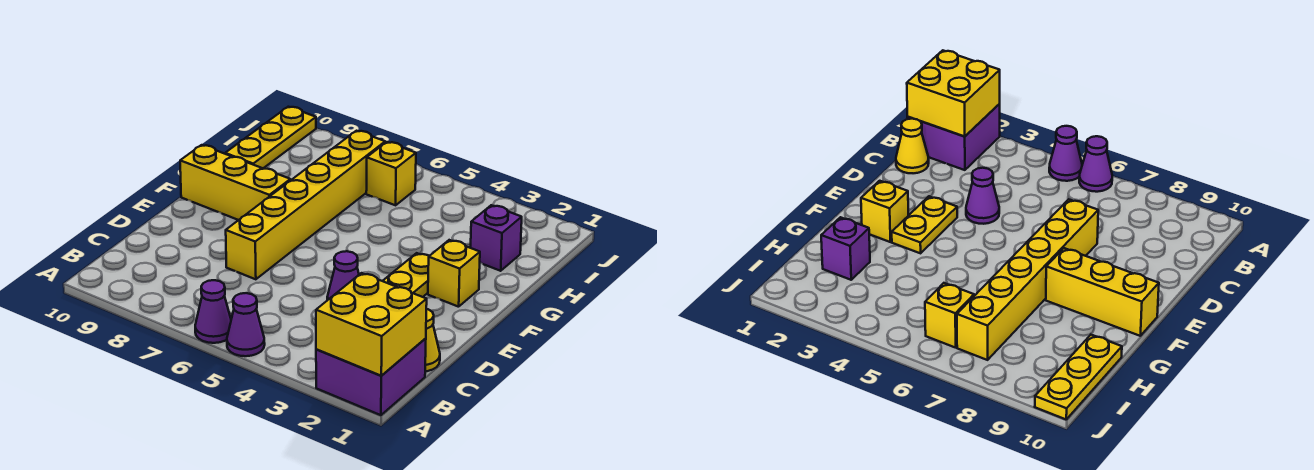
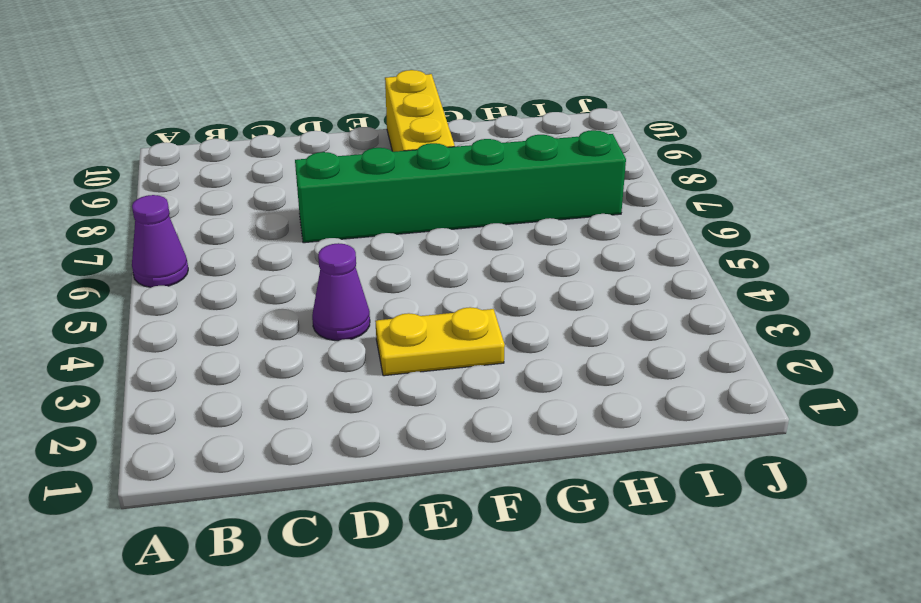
green brick D7:I7 level 1 -> yellow brick D7:I7 level 1
none -> purple brick A1:B2 level 1
none -> purple cone A5 level 1
none -> yellow cone C1 level 1

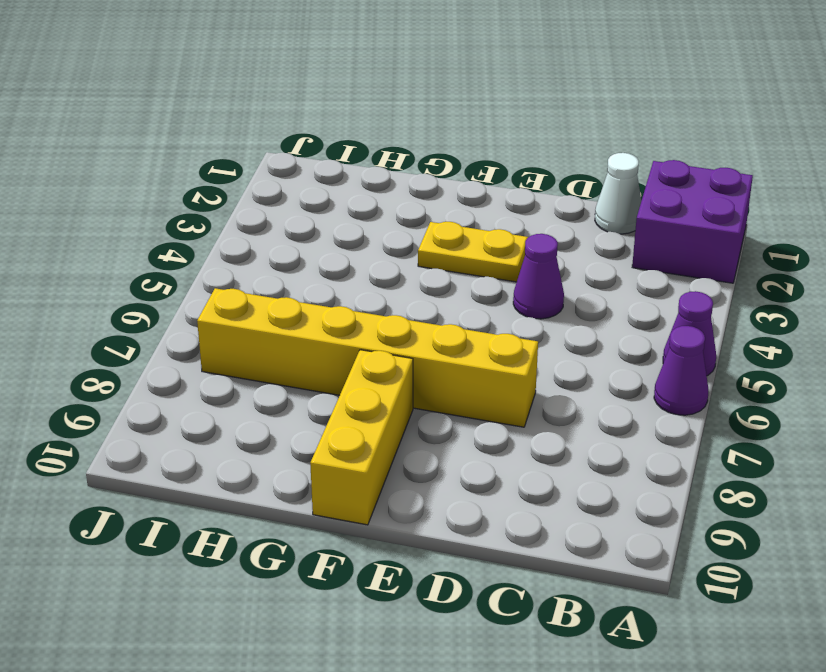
white cone C1 level 1 -> yellow cone C1 level 1
none -> yellow brick F2 level 1
none -> purple brick H2 level 1
none -> yellow plate H10:J10 level 1

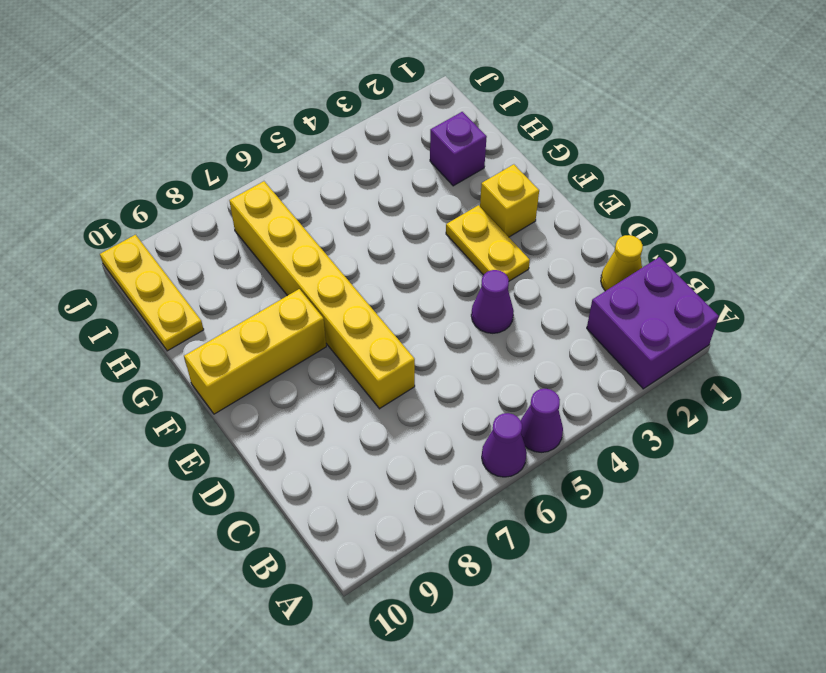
none -> yellow brick I6 level 1
none -> yellow brick A1:B2 level 2

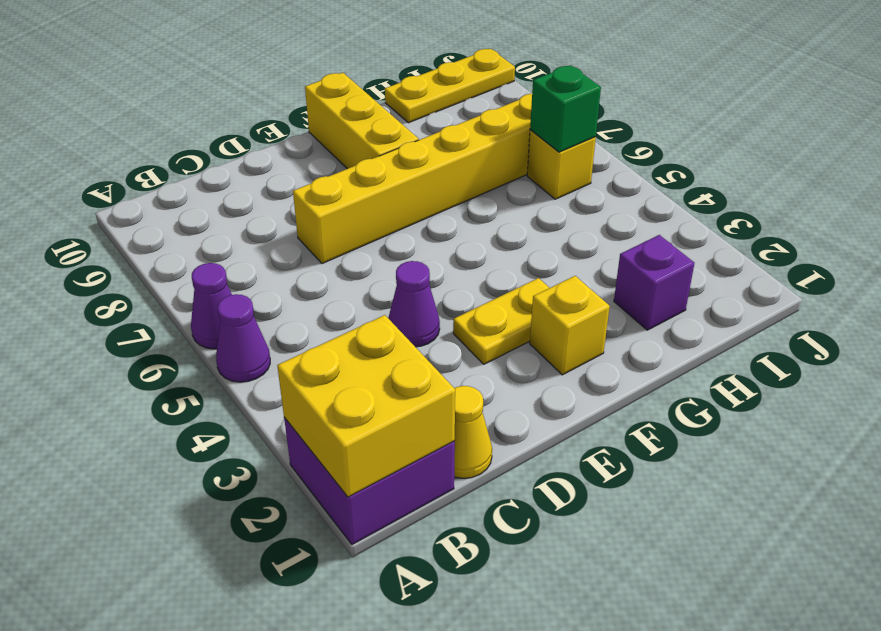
green brick I6 level 2 -> none

